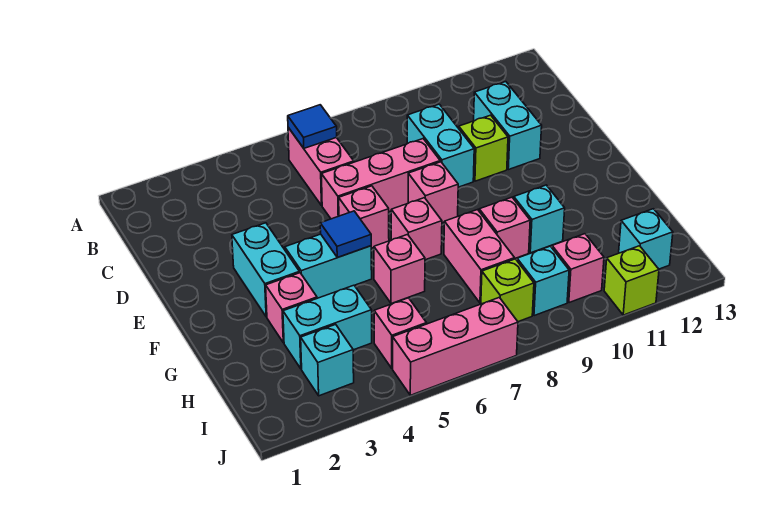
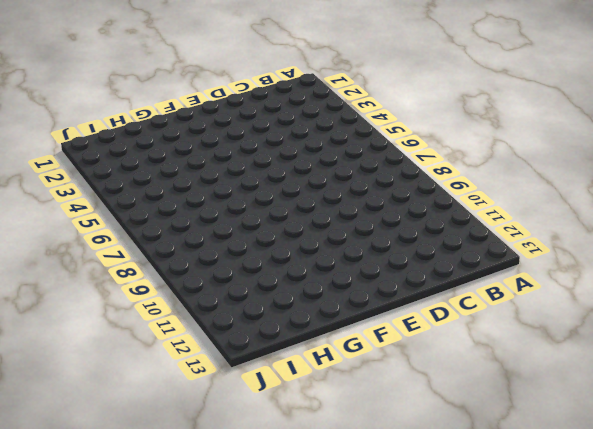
none -> pink brick B6:C6 level 1
none -> cyan brick C9:D9 level 1
none -> cyan brick C11:D11 level 1

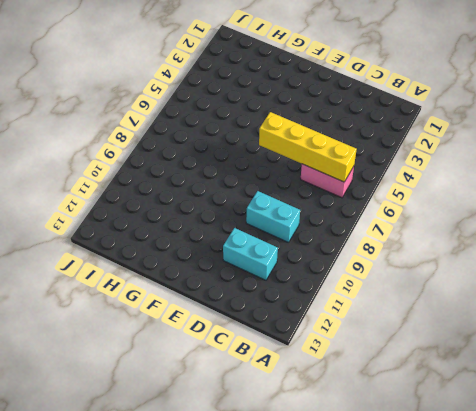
yellow brick B6:E6 level 2 -> blue tile B6 level 2
none -> pink brick D6:D8 level 1
none -> lime brick D10 level 1
none -> cyan brick E3:F3 level 1

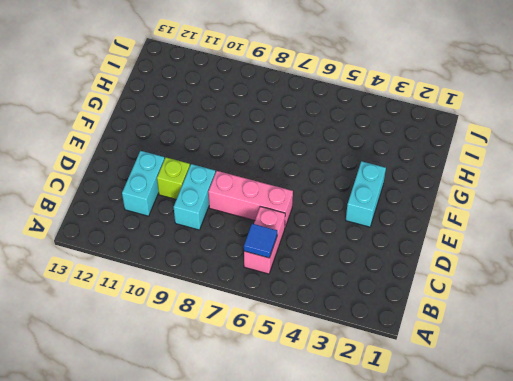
none -> pink brick E6 level 1
none -> pink brick E8 level 1
none -> cyan brick F4:F5 level 1

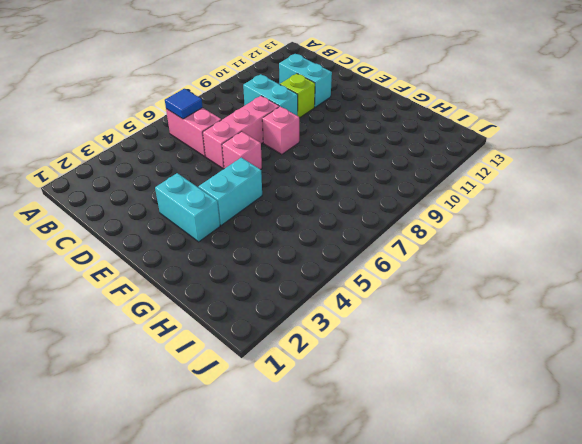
none -> pink brick F7 level 1
none -> pink brick G3 level 1
none -> pink brick G6 level 1

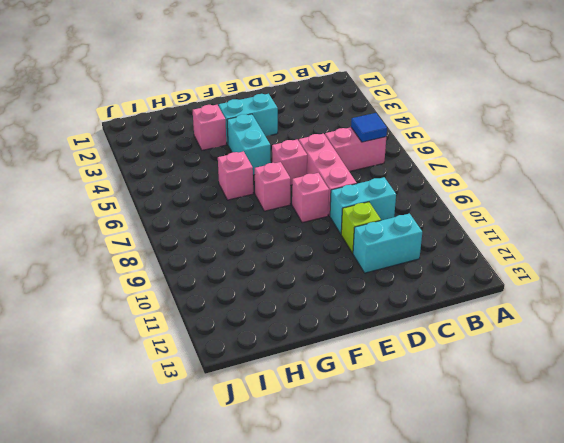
none -> pink brick G8:H8 level 1
none -> pink brick G9 level 1
none -> cyan brick G10 level 1

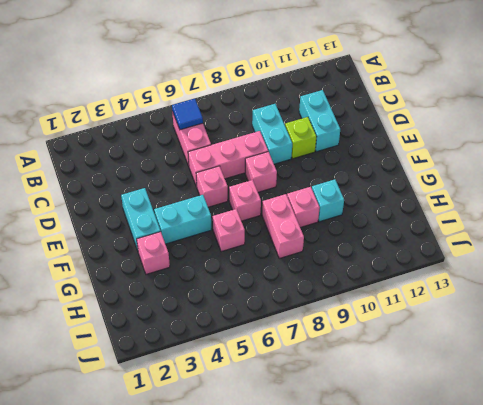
none -> cyan brick H3:H4 level 1
none -> cyan brick I3 level 1
none -> pink brick I5 level 1

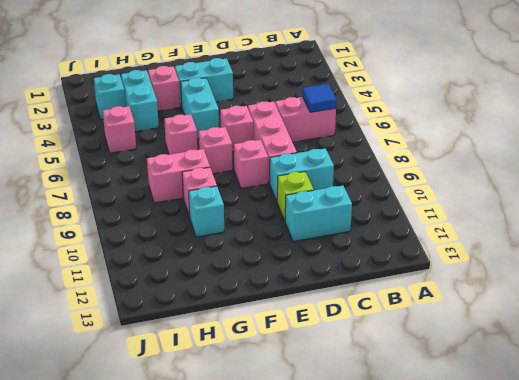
none -> lime brick I8 level 1
none -> cyan brick I9 level 1
none -> pink brick I10 level 1

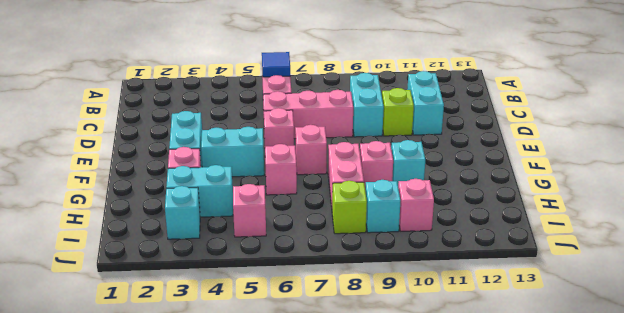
none -> pink brick E8 level 1
none -> cyan brick I12 level 1
none -> pink brick J5:J7 level 1

